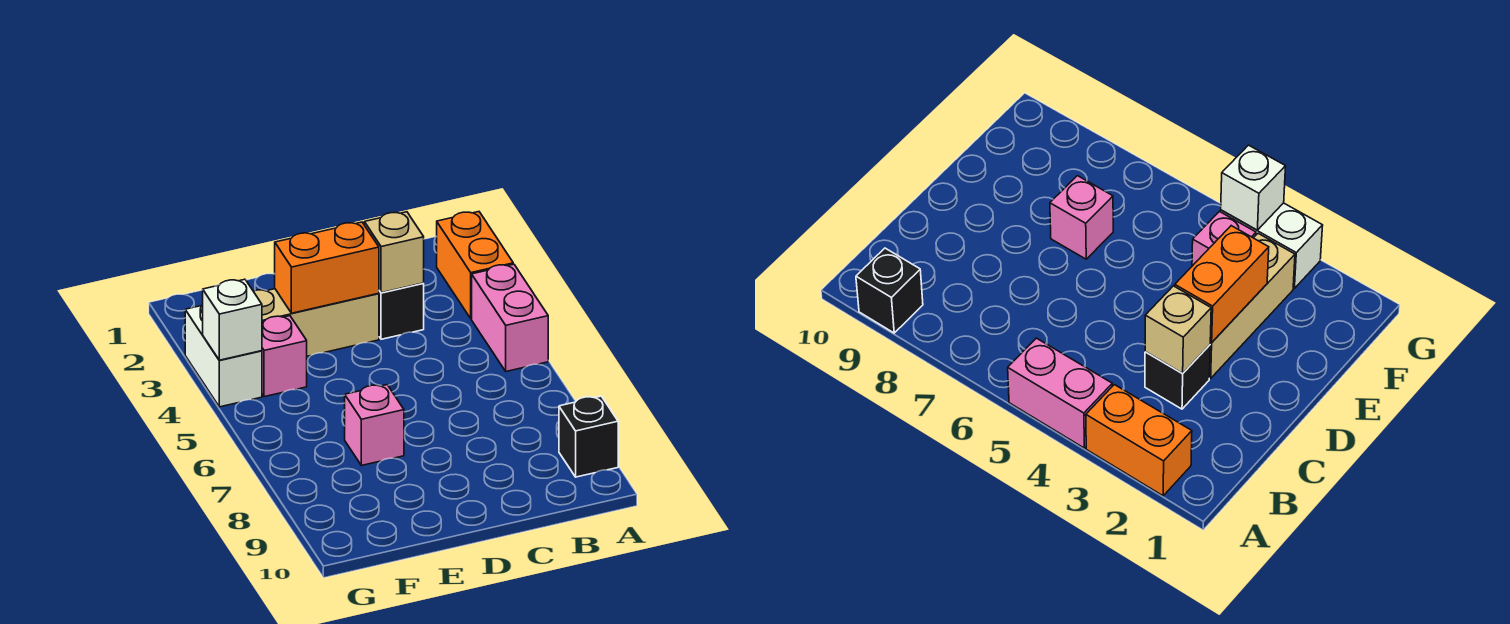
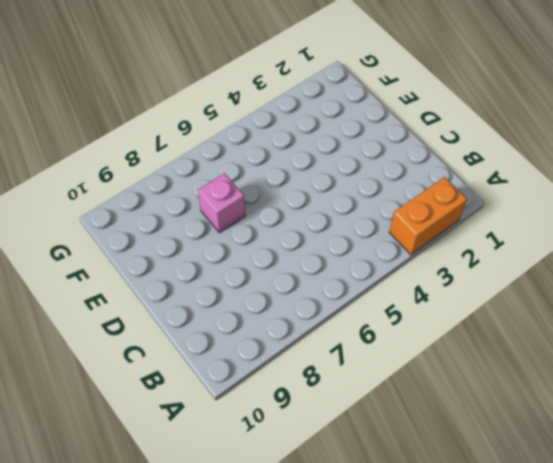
none -> pink brick A4:A5 level 1
none -> black brick A9 level 1

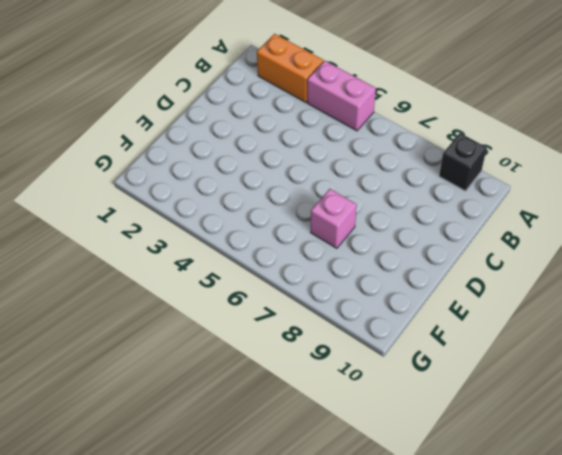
none -> black brick C3 level 1
none -> tan brick D3:F3 level 1

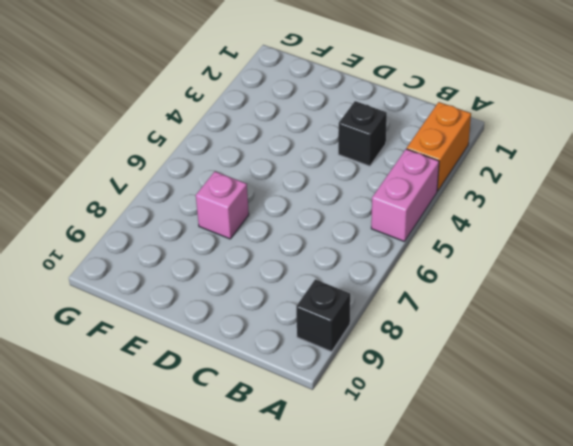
none -> tan brick D3:F3 level 1
none -> pink brick F4 level 1

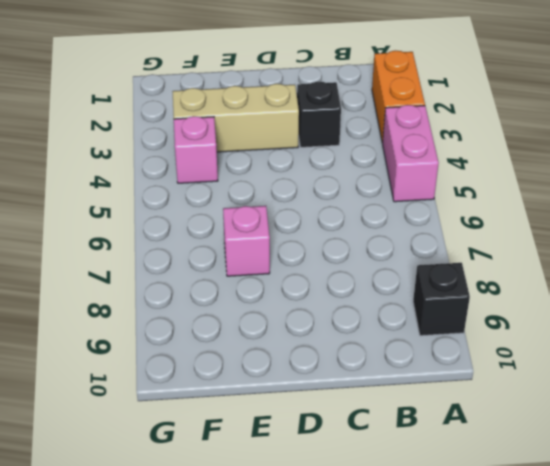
none -> white brick G3:G4 level 1
none -> tan brick C3 level 2

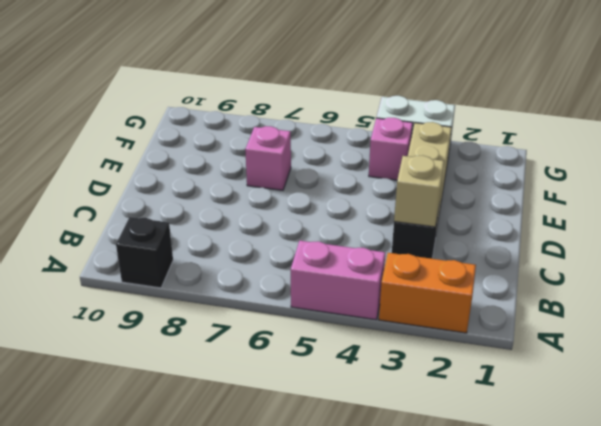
none -> orange brick D3:E3 level 2
none -> white brick G4 level 2

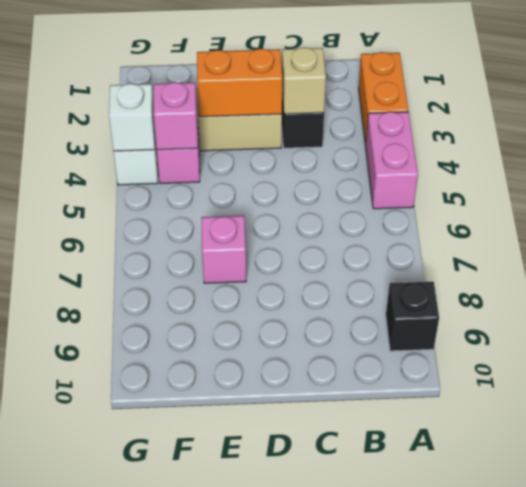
pink brick F4 level 2 -> none

